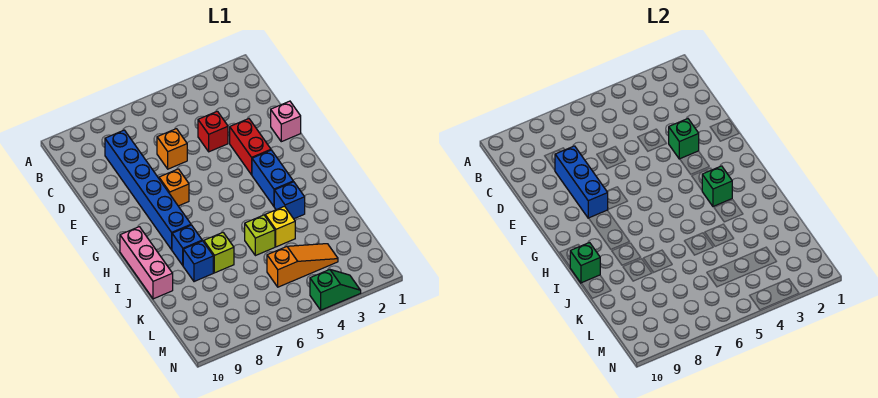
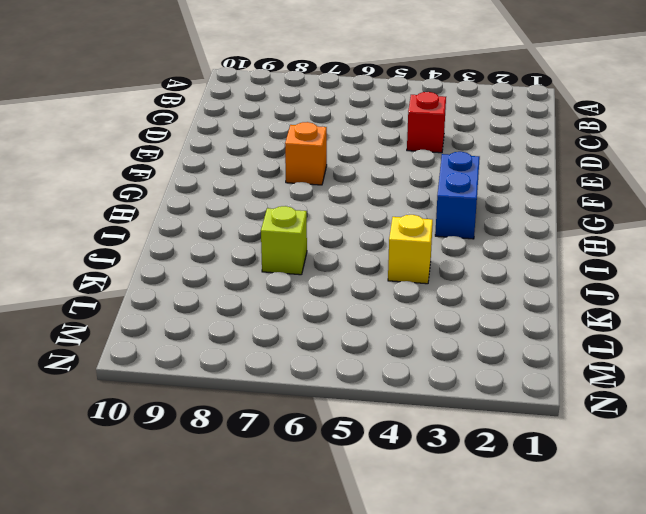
none -> blue brick C8:H8 level 1
none -> orange brick D6 level 1
none -> pink brick E1 level 1

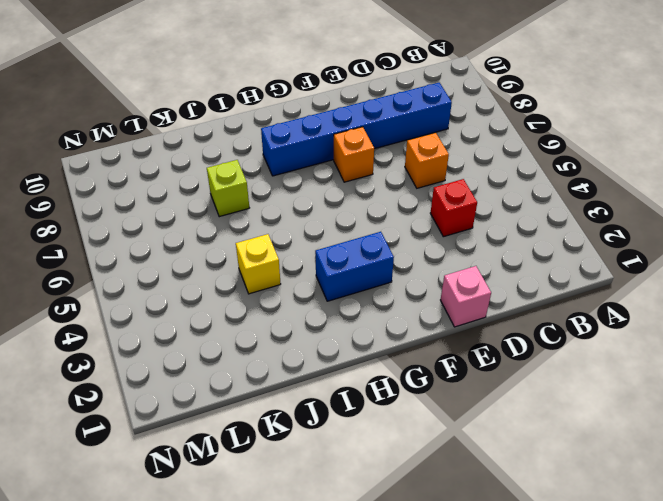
none -> red brick E3:F3 level 1
none -> pink brick H10:J10 level 1
none -> blue brick I3 level 1

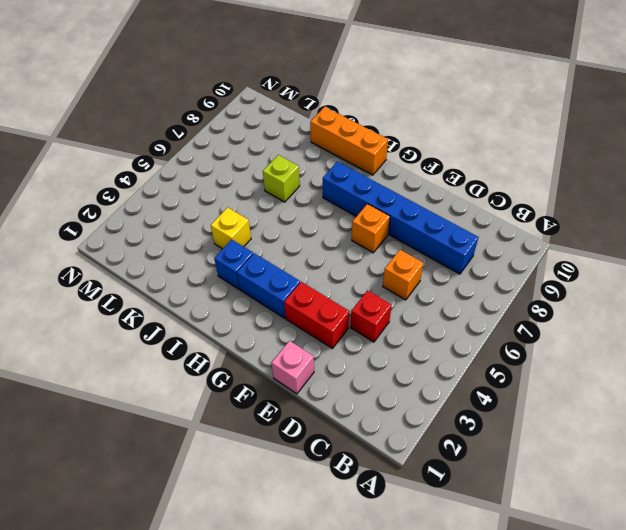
orange brick H10:J10 level 1 -> pink brick H10:J10 level 1
none -> blue brick I8 level 1
none -> lime brick J5 level 1
none -> blue brick J8 level 1

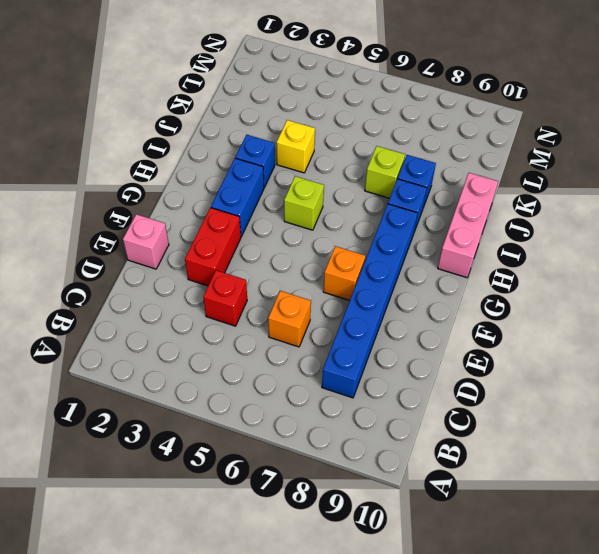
lime brick H5 level 1 -> lime brick J5 level 1
none -> orange slope L3:L5 level 1 top 5
none -> green slope N3:N4 level 1 top 4
none -> blue brick D8:F8 level 2

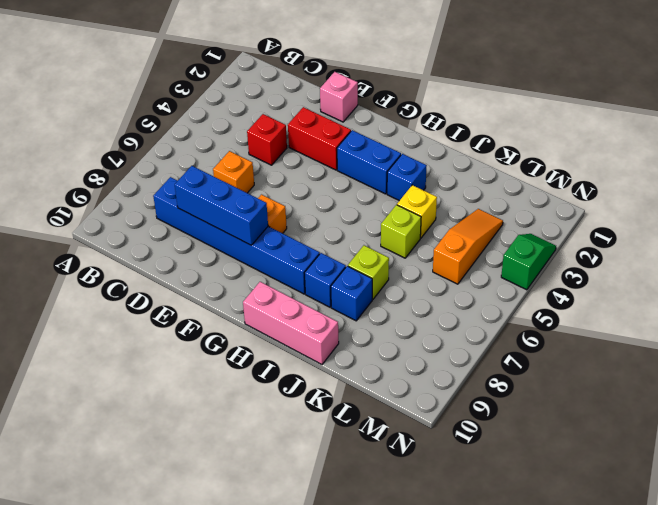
none -> green brick E3 level 2
none -> green brick H3 level 2
none -> green brick I10 level 2

